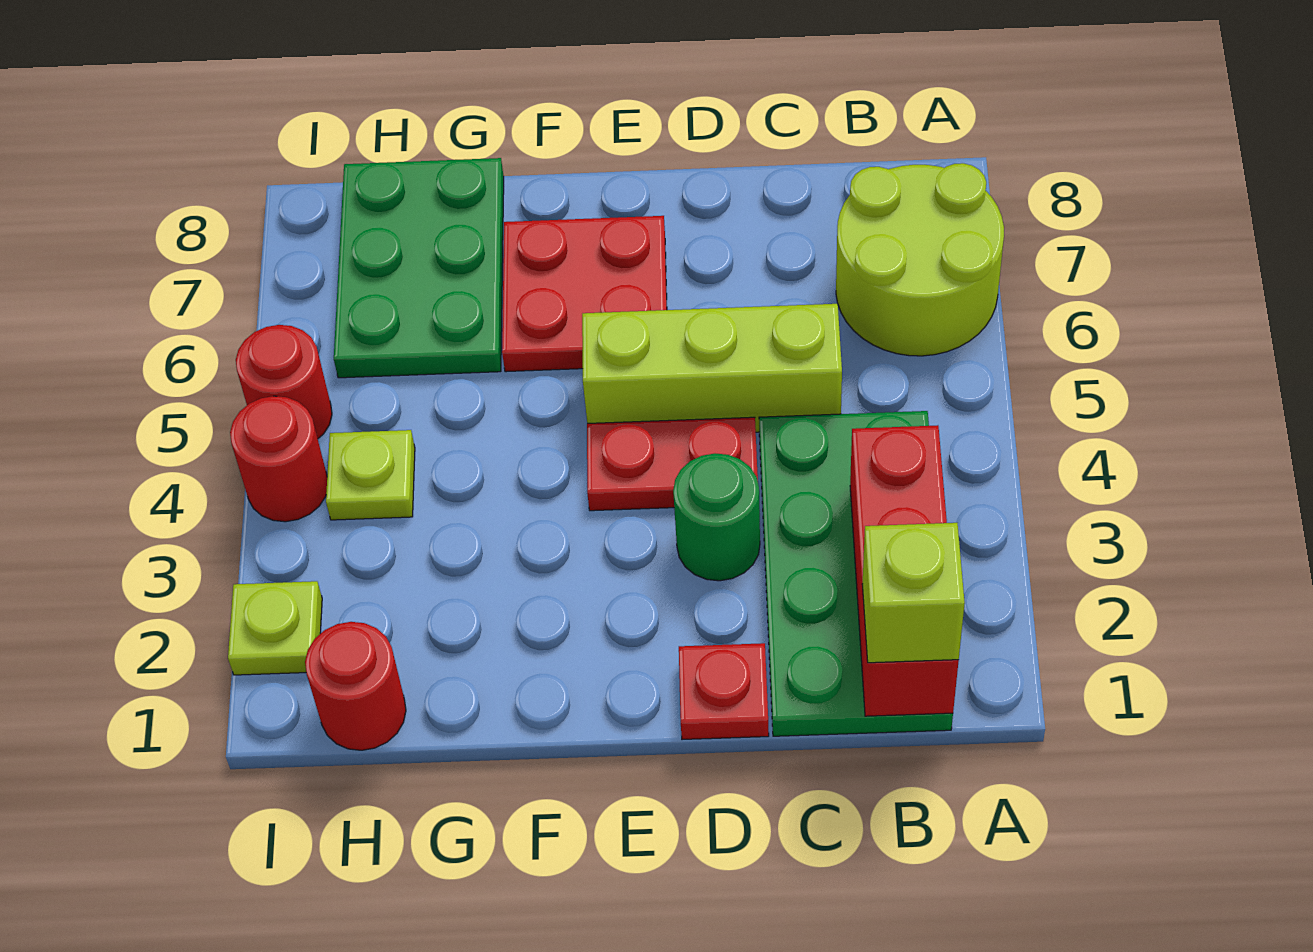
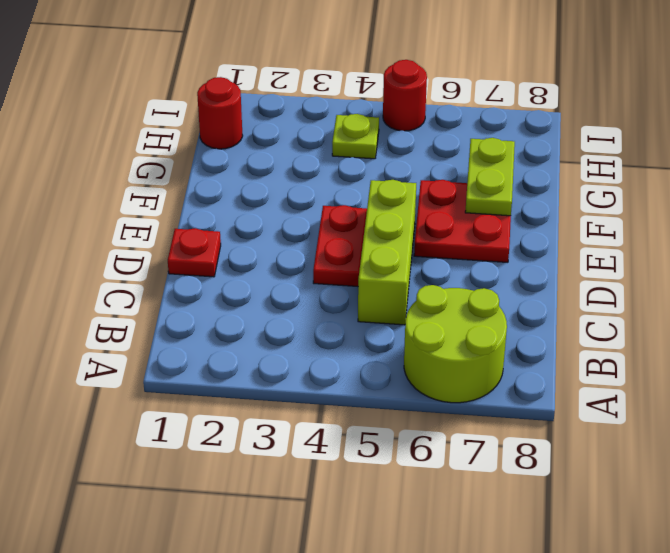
lime plate F7:G7 level 2 -> none
none -> green plate B1:C4 level 1
none -> green round brick D3 level 1
none -> green plate G6:H8 level 1

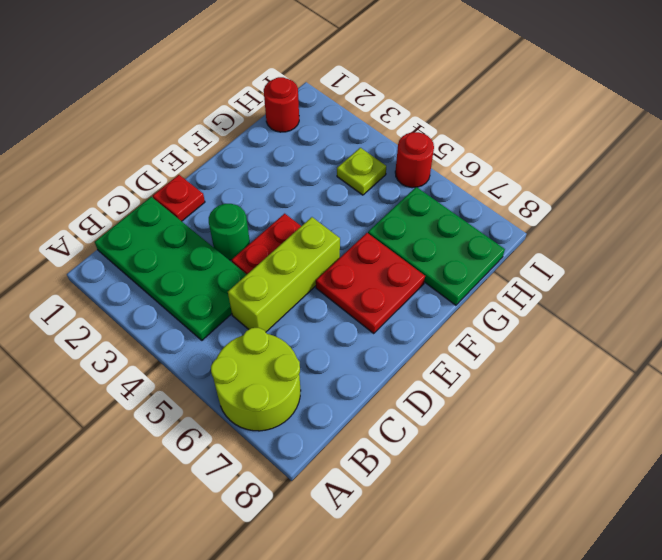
none -> lime plate I2 level 1
none -> red round brick I4 level 1
none -> red brick B1:B3 level 2

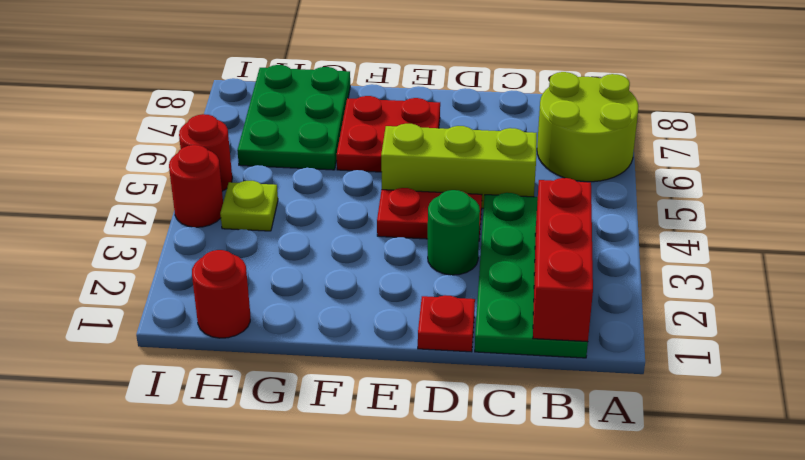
none -> lime plate I2 level 1
none -> lime brick B1 level 3

